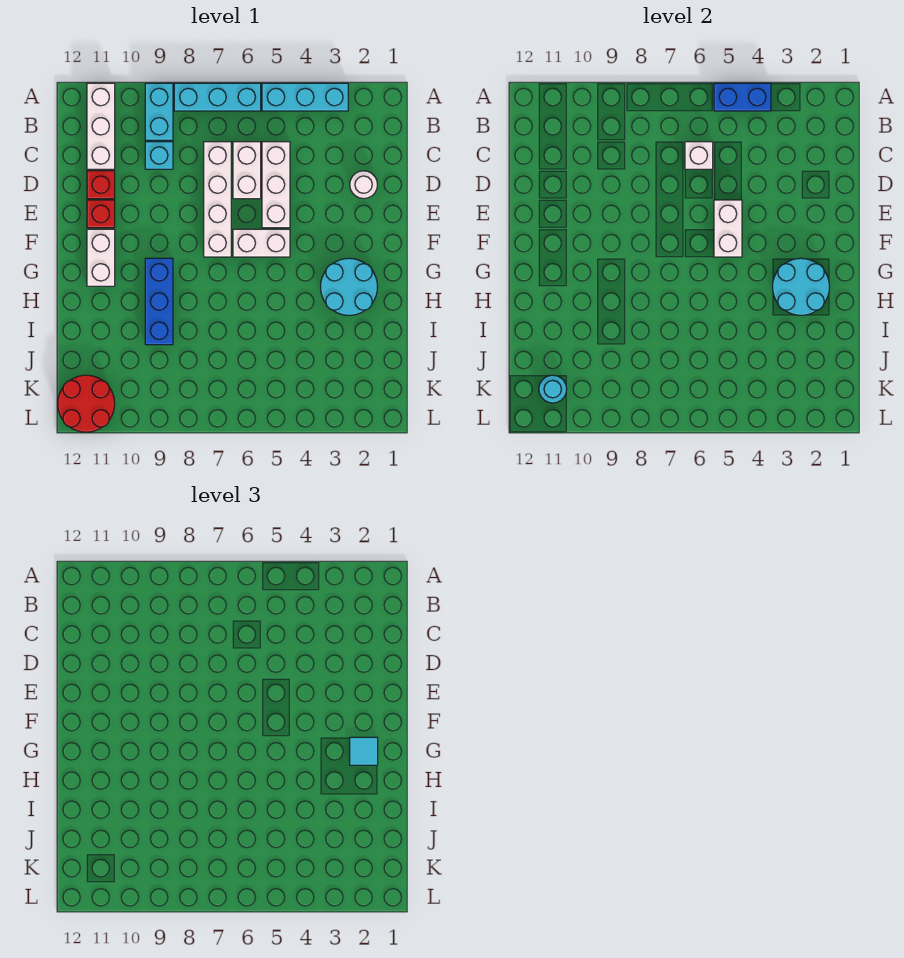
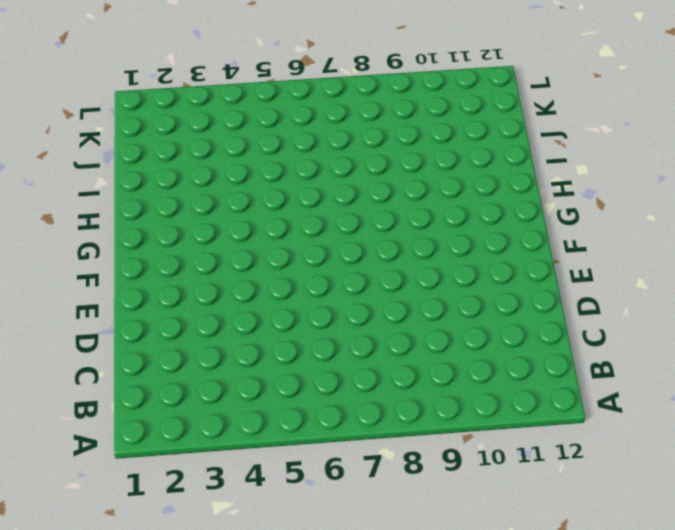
none -> cyan brick A3:A5 level 1
none -> cyan brick A6:A8 level 1
none -> cyan brick A9:B9 level 1

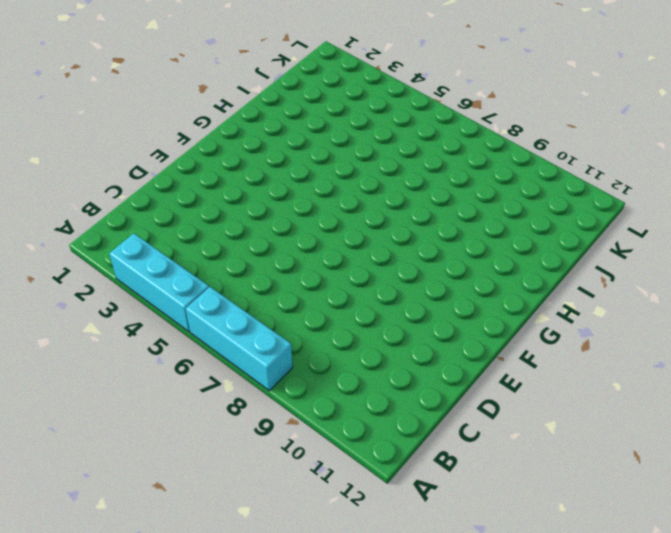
none -> cyan brick A9:B9 level 1
none -> white brick A11:C11 level 1
none -> white brick C5:E5 level 1

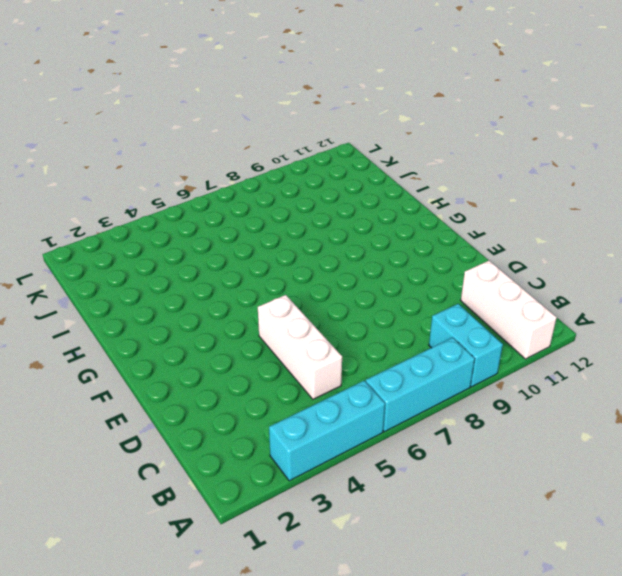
none -> white brick C6:D6 level 1
none -> white brick C7:F7 level 1
none -> cyan brick C9 level 1

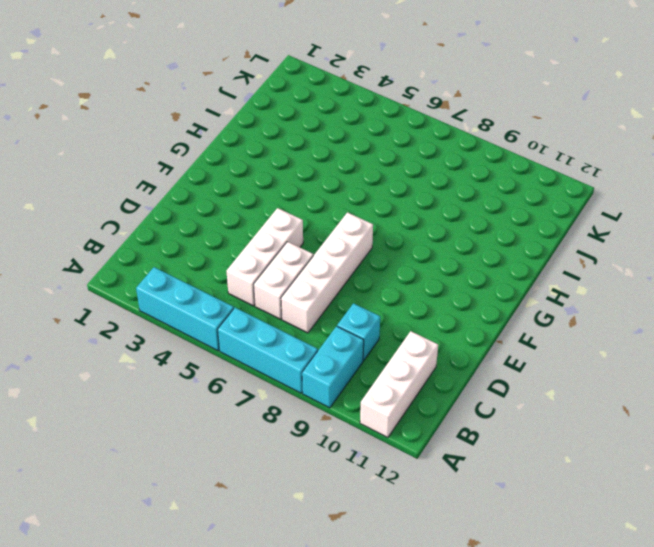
none -> white round brick D2 level 1
none -> red brick D11 level 1
none -> red brick E11 level 1

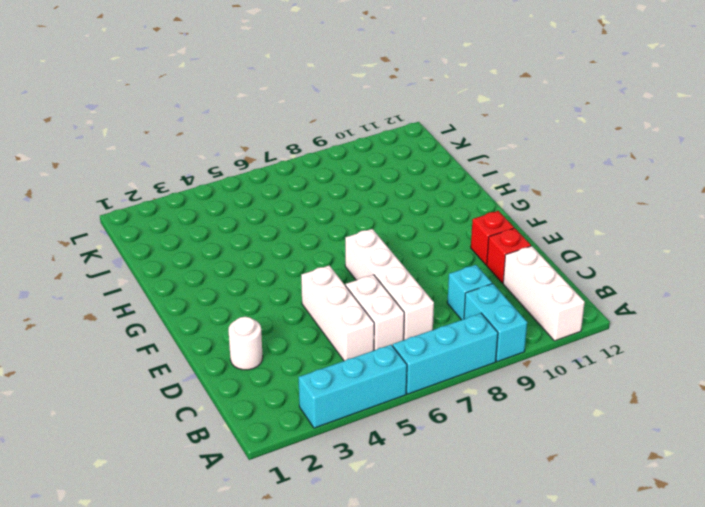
none -> white brick F5:F6 level 1
none -> white brick F11:G11 level 1
none -> cyan round brick G2:H3 level 1

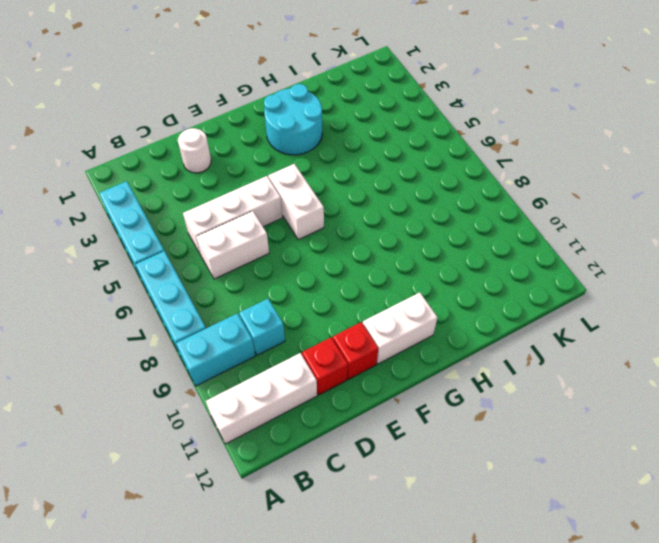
none -> white brick C7:F7 level 1
none -> blue brick G9:I9 level 1
none -> red round brick K11:L12 level 1

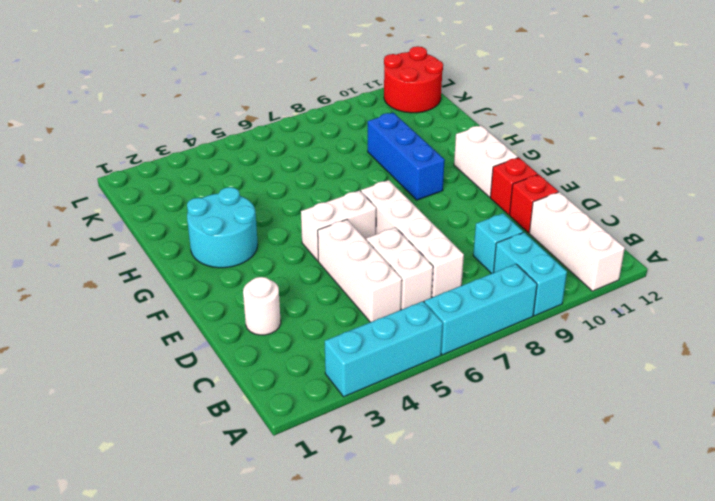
none -> blue brick A4:A5 level 2
none -> white brick C6 level 2
none -> white brick E5:F5 level 2

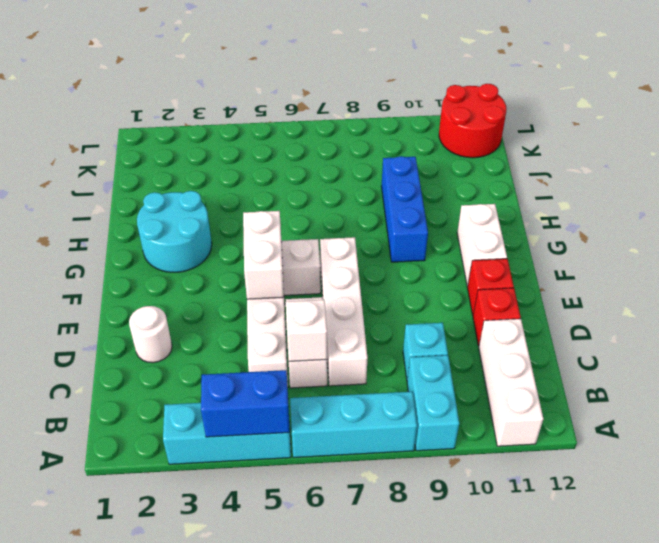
none -> cyan round brick G2:H3 level 2
none -> cyan round brick K11 level 2
none -> cyan tile G2 level 3

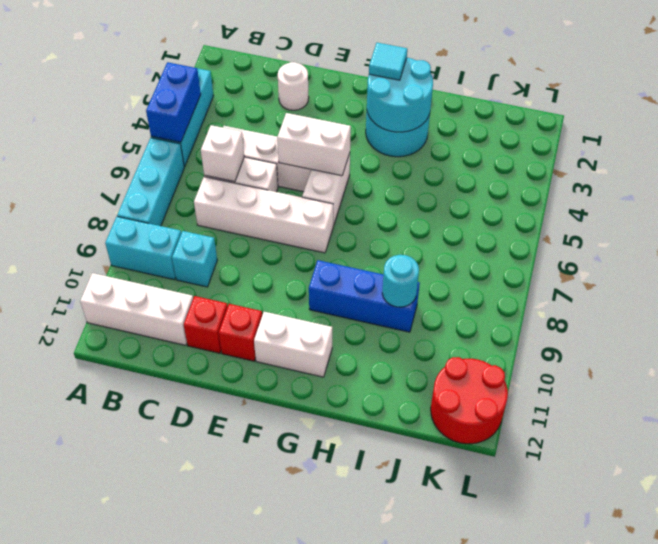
cyan round brick I9 level 2 -> cyan round brick K11 level 2

